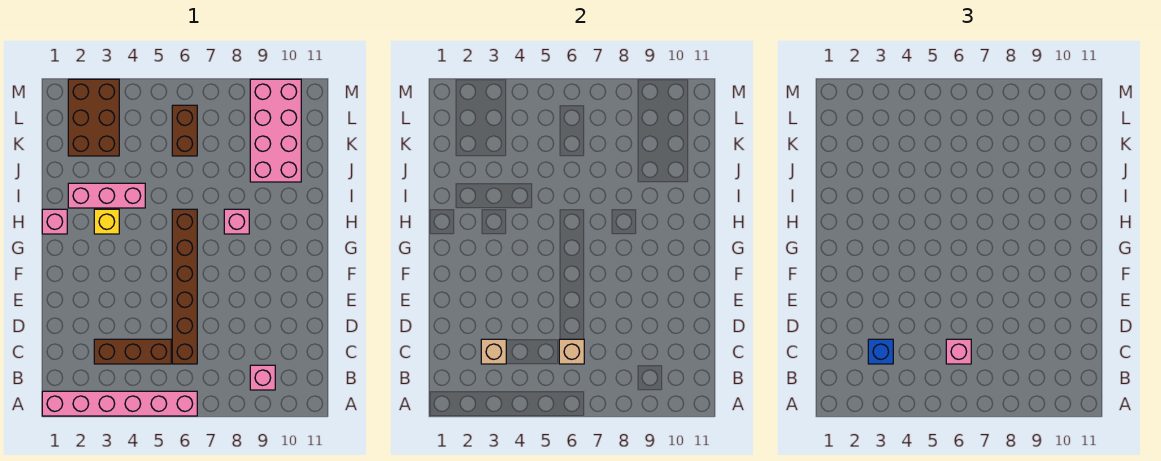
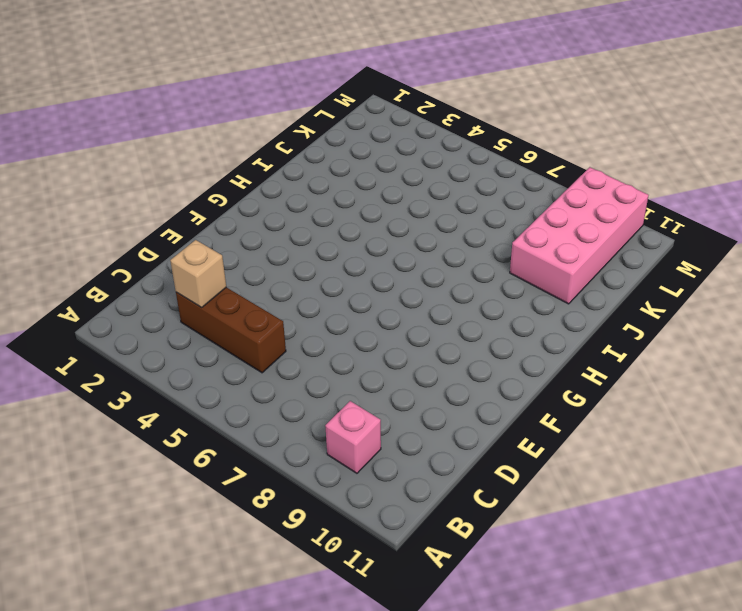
none -> pink brick A1:A6 level 1
none -> brown brick C6:H6 level 1
none -> pink brick H1 level 1

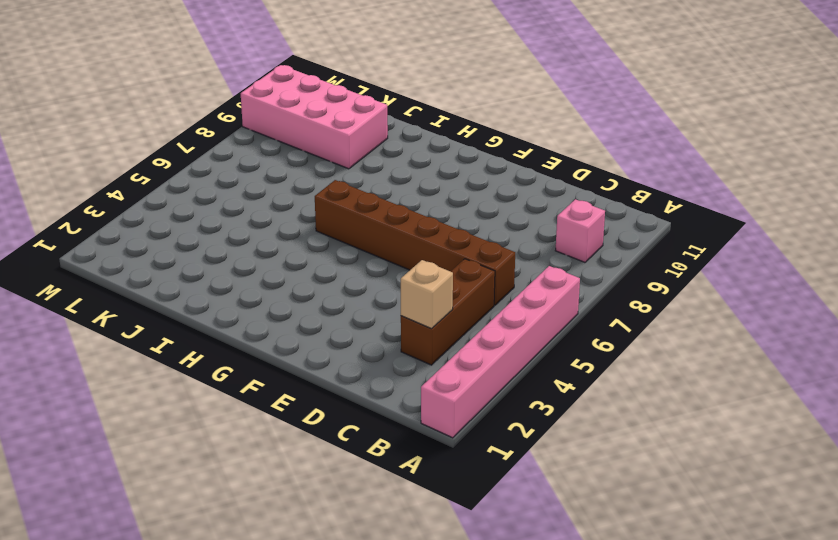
none -> pink brick H1 level 1
none -> yellow brick H3 level 1
none -> pink brick H8 level 1

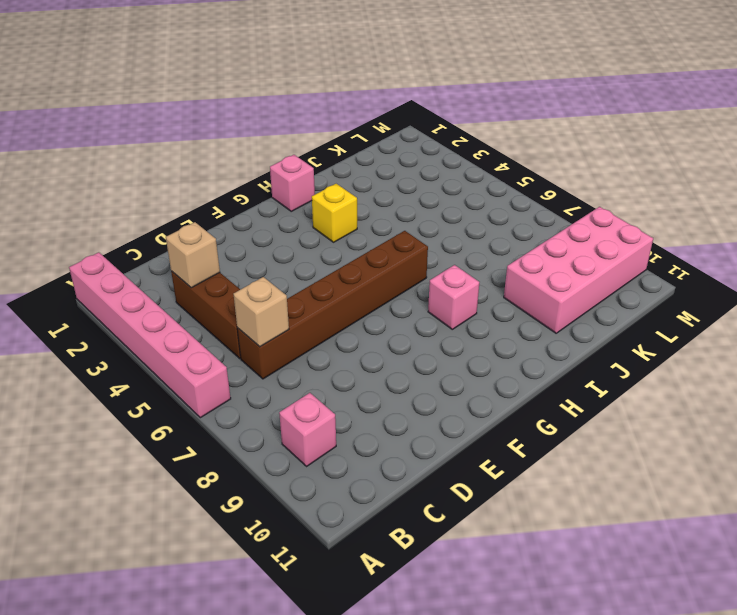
none -> pink brick I2:I4 level 1
none -> brown brick K2:M3 level 1
none -> brown brick K6:L6 level 1

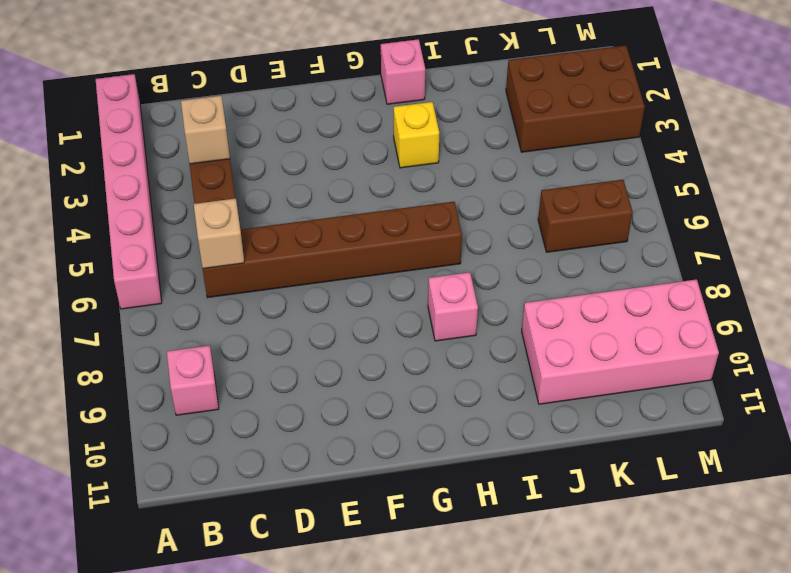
none -> pink brick I2:I4 level 1
none -> blue brick C3 level 3
none -> pink brick C6 level 3

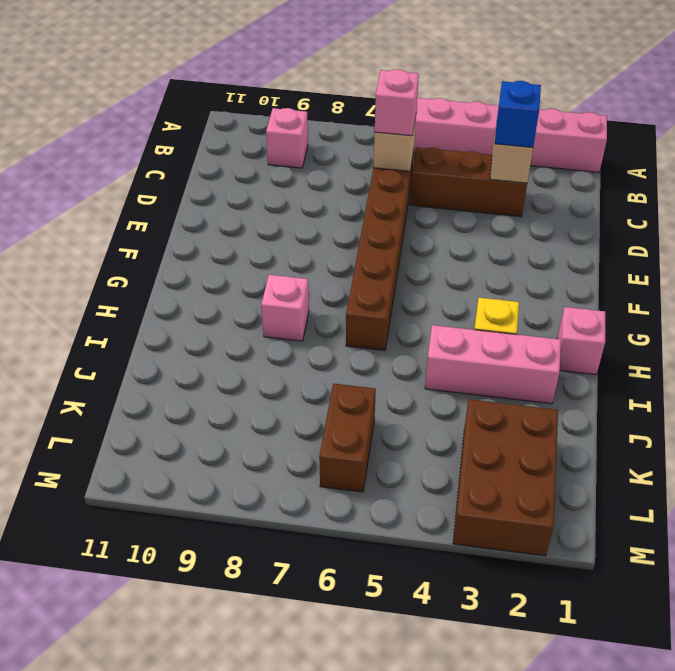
none -> pink brick J9:M10 level 1

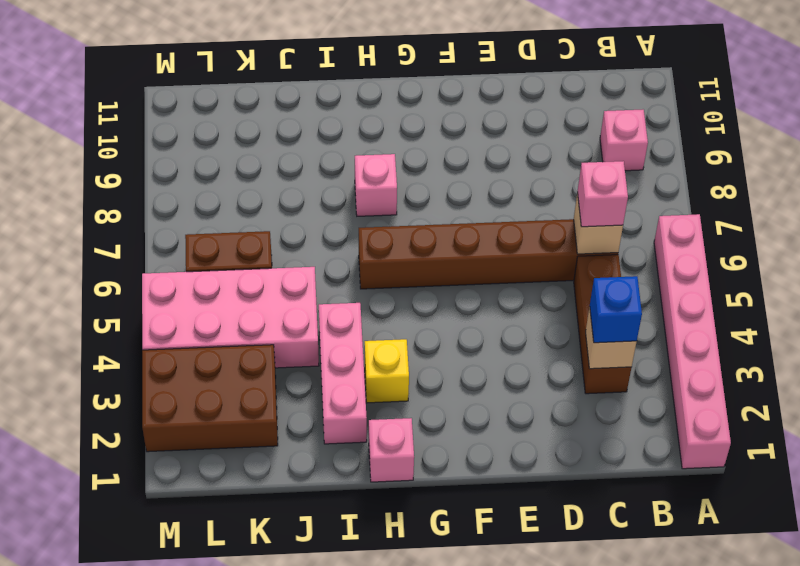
pink brick J4:M5 level 1 -> pink brick J9:M10 level 1

